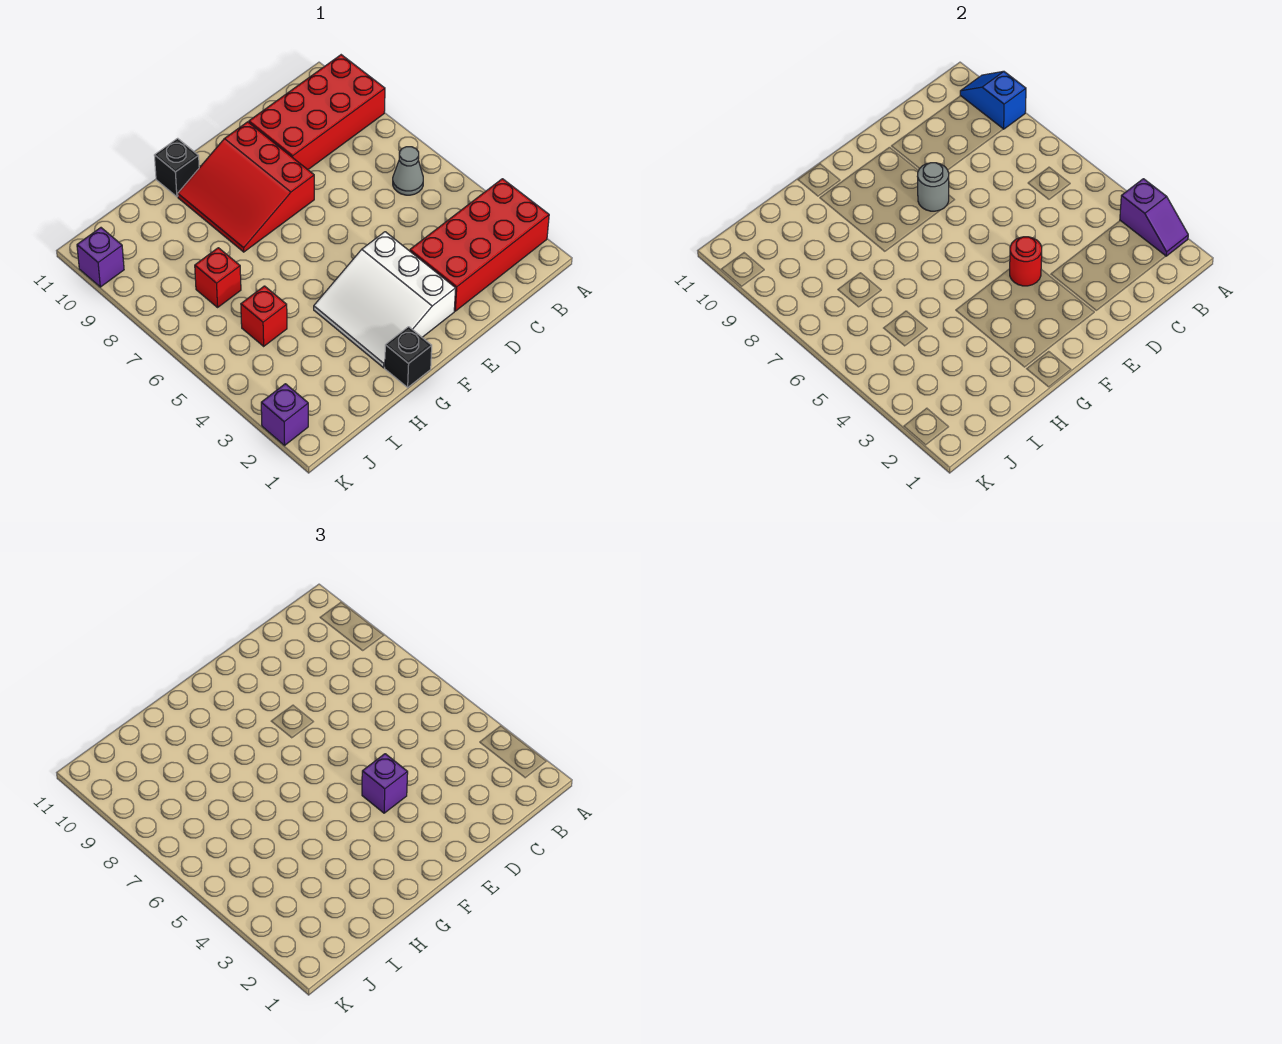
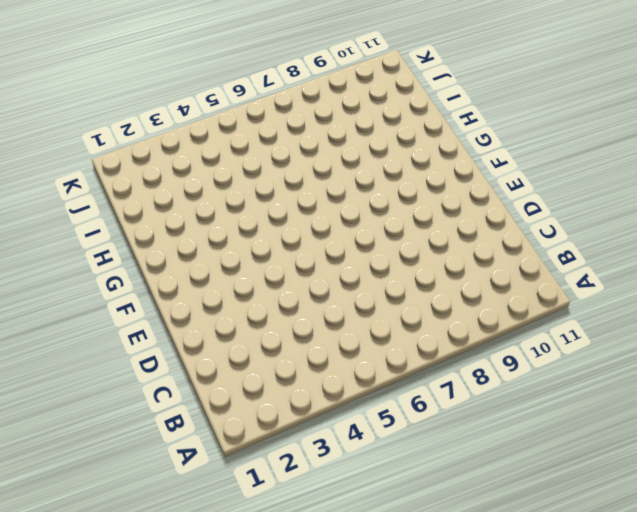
none -> red brick A2:D3 level 1
none -> red brick A9:D10 level 1
none -> grey cone B6 level 1

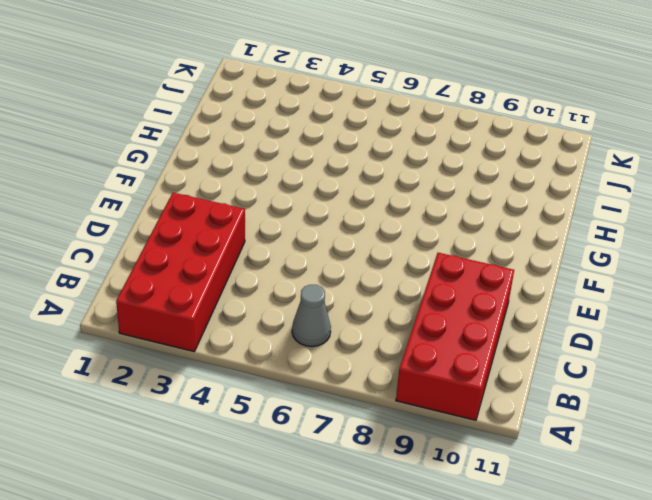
none -> white slope E2:G4 level 1 top E
none -> red slope E8:G10 level 1 top E
none -> black brick G1 level 1

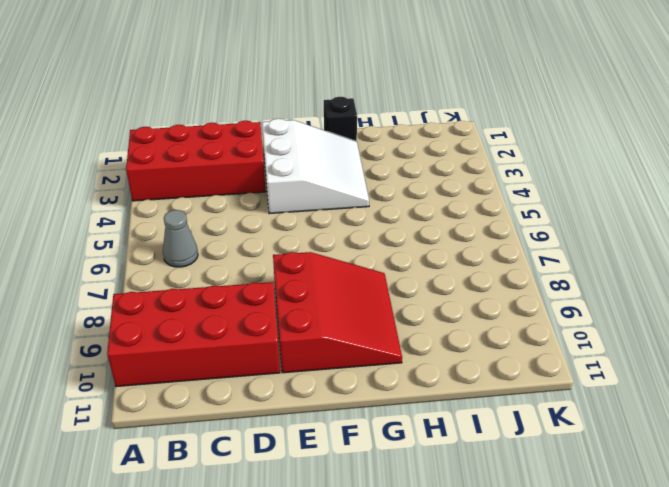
none -> black brick G11 level 1
none -> red brick I5 level 1
none -> red brick I7 level 1

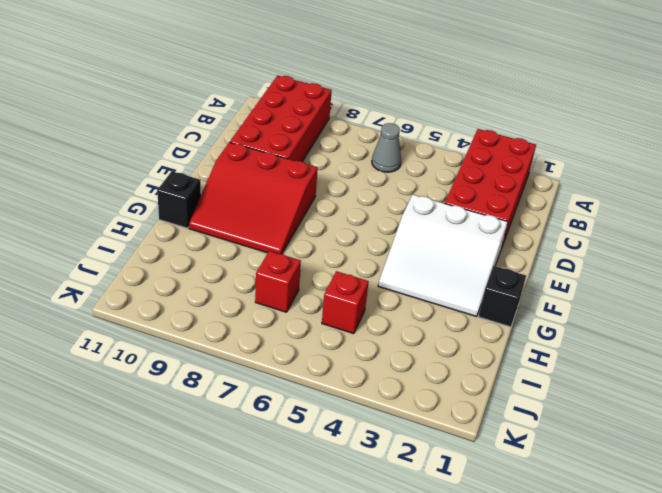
none -> purple brick K2 level 1
none -> purple brick K10 level 1
none -> purple slope A2:A3 level 2 top 3

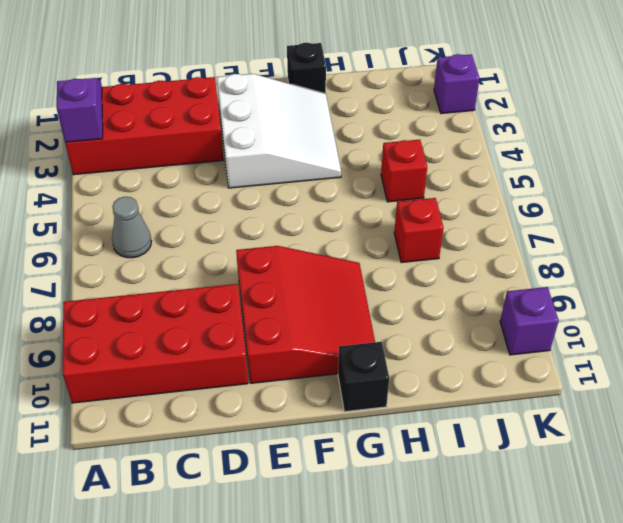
none -> blue slope A9:A10 level 2 top 9
none -> red round brick E4 level 2
none -> grey round brick E8 level 2

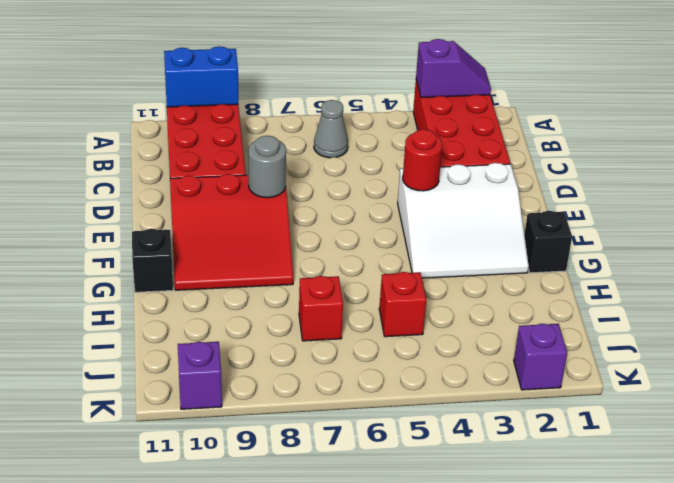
blue brick A9:A10 level 2 -> blue slope A9:A10 level 2 top 9
none -> purple brick E4 level 3

